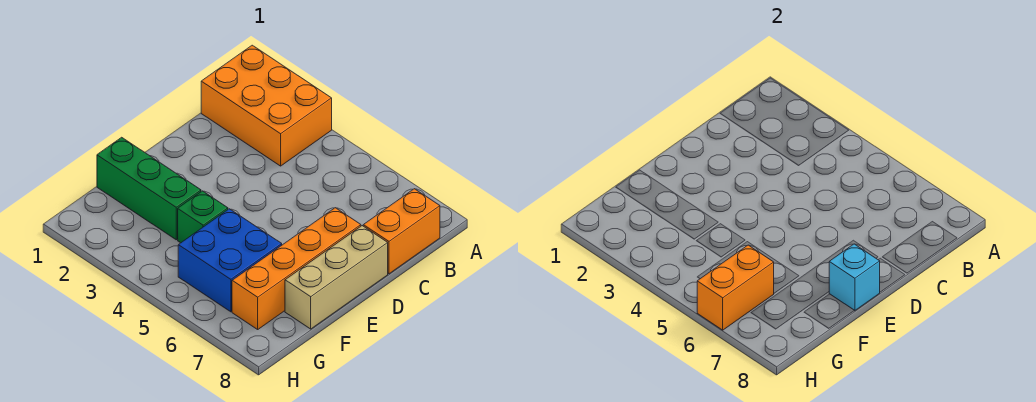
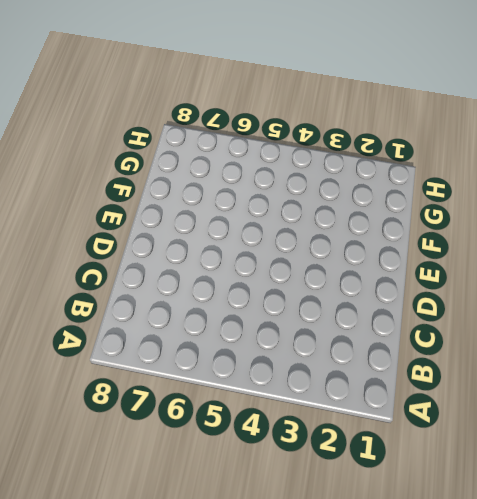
none -> orange brick A1:B3 level 1
none -> orange brick B8:C8 level 1

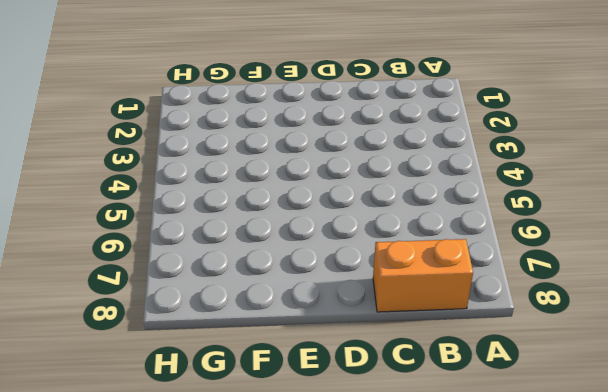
none -> orange brick A1:B3 level 1
none -> orange brick D7:G7 level 1

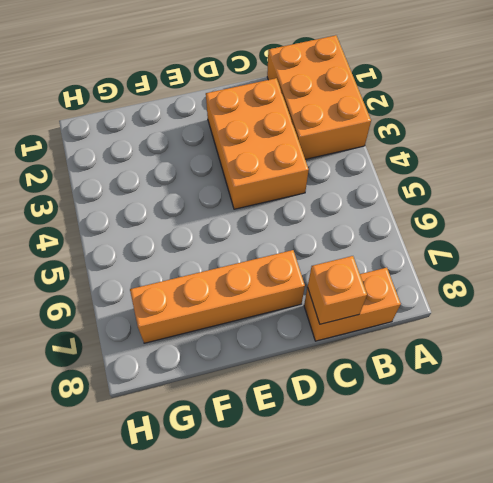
orange brick C2:D4 level 1 -> none
orange brick C8 level 2 -> none
none -> tan brick D8:F8 level 1
none -> green brick F1:F3 level 1

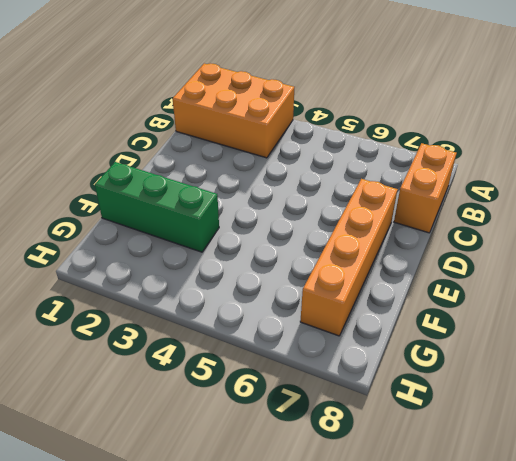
none -> tan brick D8:F8 level 1
none -> green brick F4 level 1

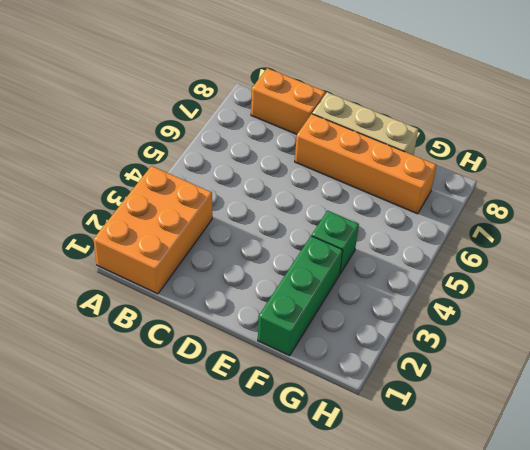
none -> blue brick F5:G6 level 1
none -> cyan brick E8 level 2

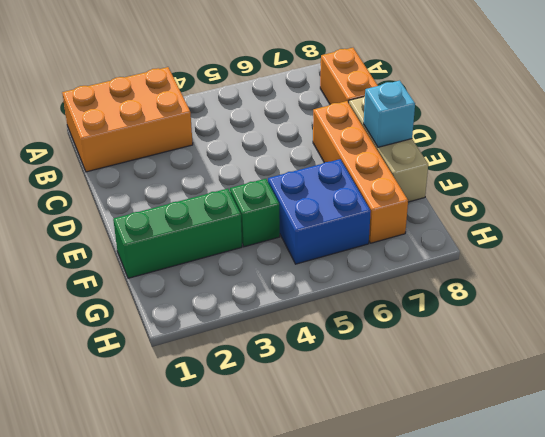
none -> orange brick G6:H6 level 2

